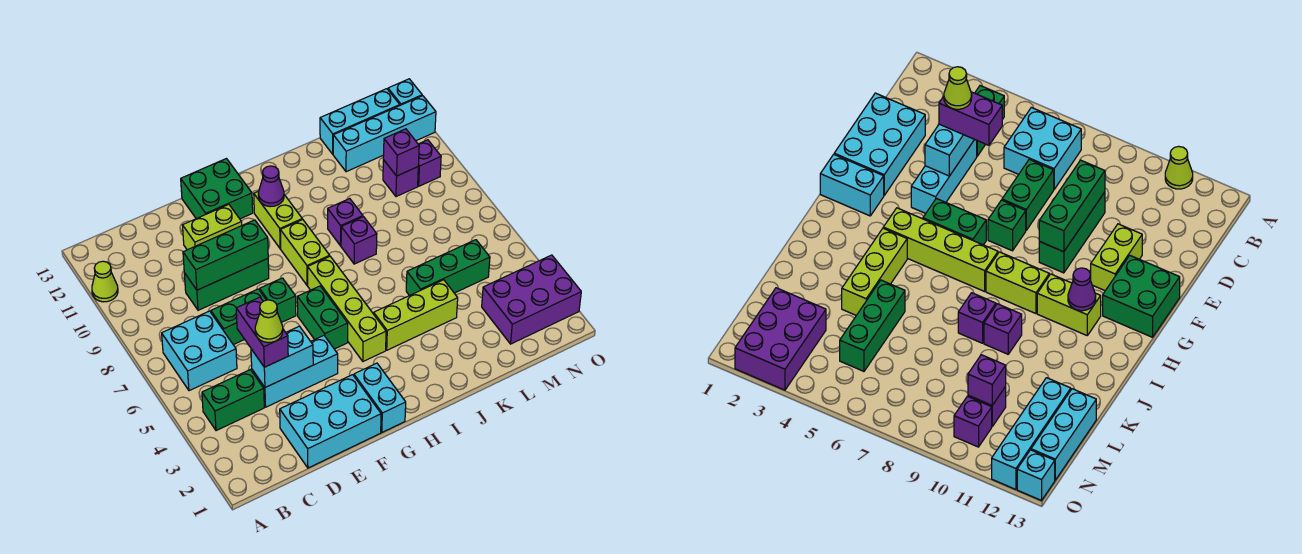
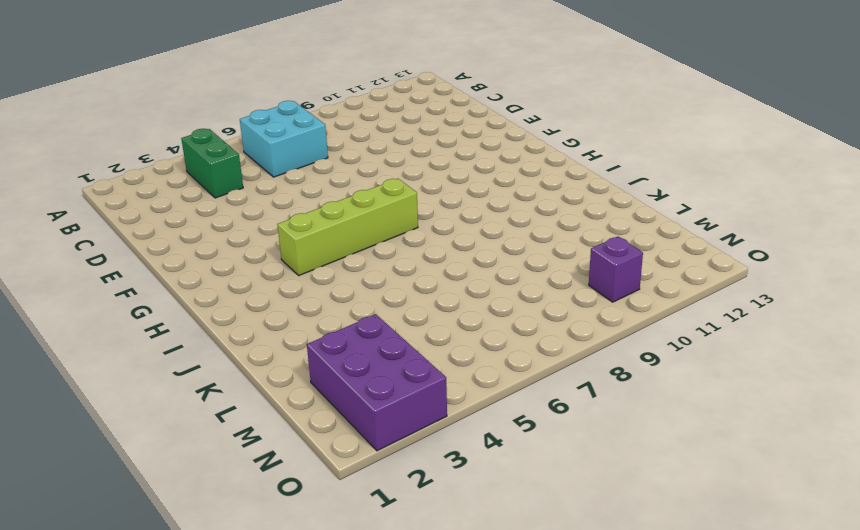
none -> lime cone A11 level 1
none -> cyan brick D1:F2 level 1
none -> cyan brick D4:F4 level 1
none -> green brick D7:E7 level 1

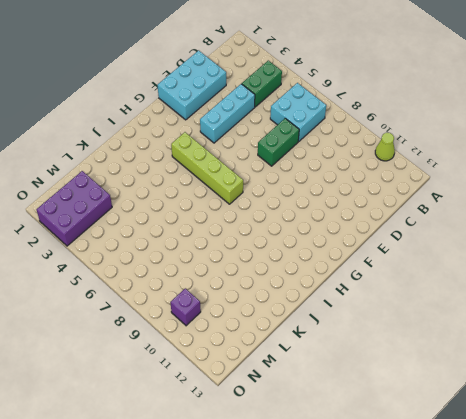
none -> green brick D9:F9 level 1
none -> lime brick E11:F11 level 1
none -> green brick F7 level 1
none -> green brick F12:G13 level 1

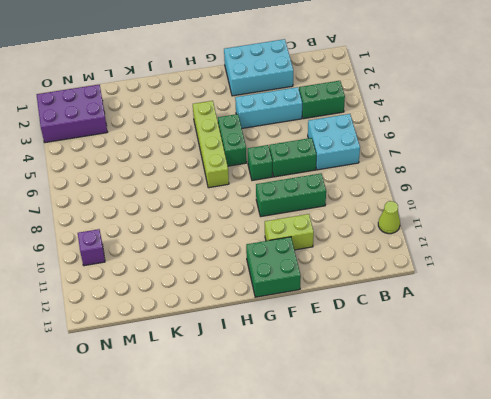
none -> cyan brick G1:G2 level 1
none -> lime brick H8:H9 level 1
none -> lime brick H10:H11 level 1
none -> lime brick I4:K4 level 1

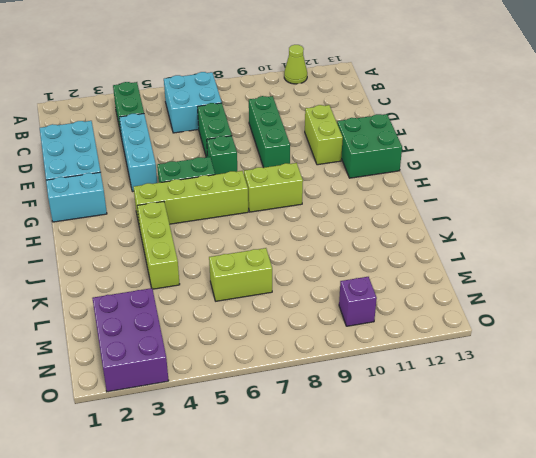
lime brick L6:L7 level 1 -> lime brick H10:H11 level 1
none -> purple brick J8 level 1
none -> purple brick J9 level 1
none -> green brick K5:M5 level 1
none -> cyan brick L12:O12 level 1

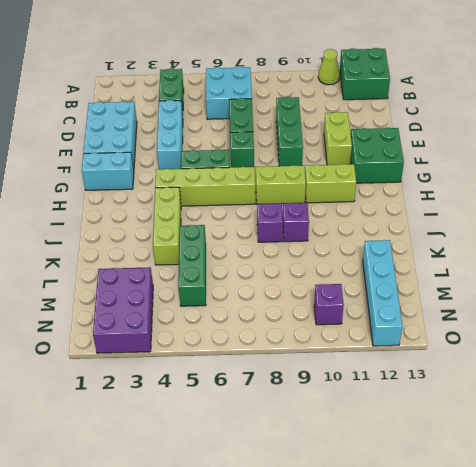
green brick A12:B13 level 1 -> none
none -> cyan brick L13:N13 level 1
none -> purple brick M10 level 1
none -> cyan brick O13 level 1
none -> cyan brick D4:E4 level 2

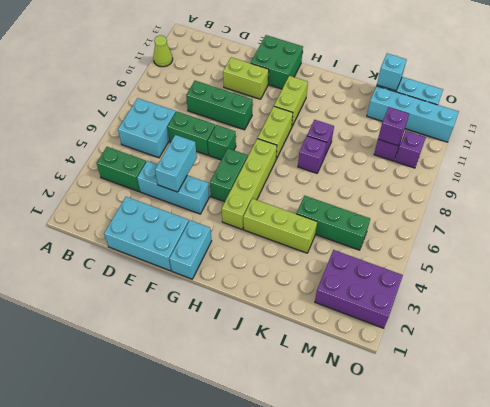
cyan brick E4:E5 level 2 -> cyan brick D4:E4 level 2
cyan brick L13 level 2 -> cyan brick O13 level 1
none -> green brick D9:F9 level 2
none -> purple cone H11 level 2
none -> purple brick D4:D5 level 3
none -> lime cone D4 level 4

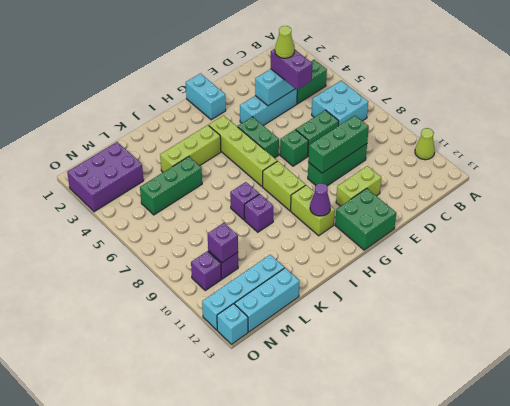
none -> cyan brick D1:F2 level 1

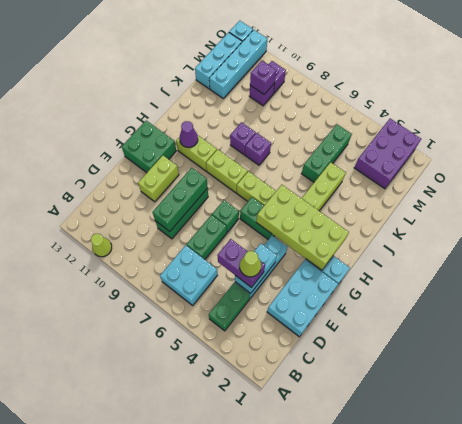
lime brick G2:H5 level 2 -> none

